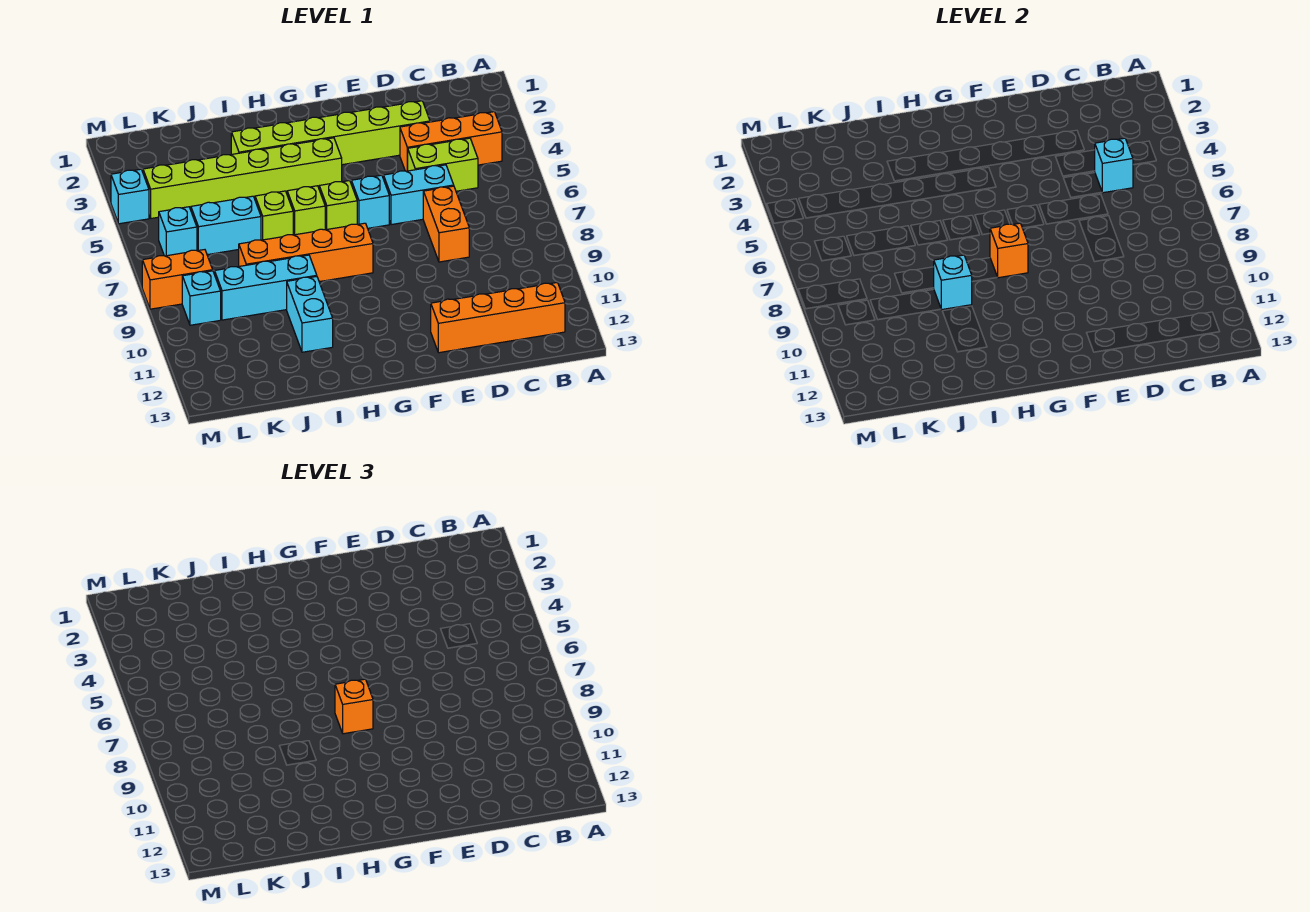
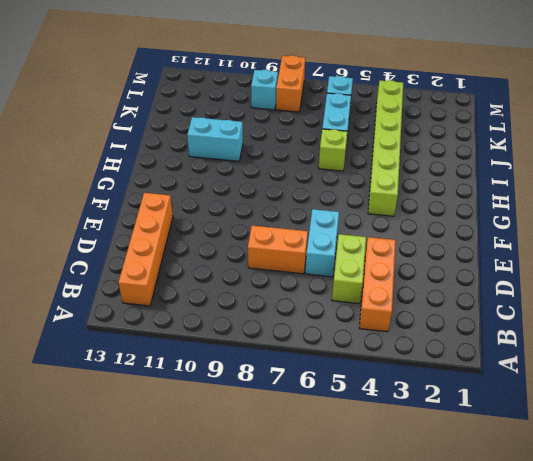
none -> lime brick D3:I3 level 1
none -> cyan brick F6 level 1
none -> lime brick G6 level 1

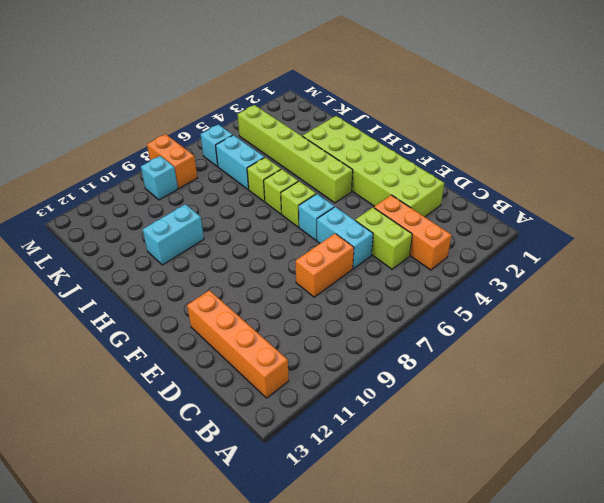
lime brick D2:I3 level 1 -> lime brick D3:I3 level 1
none -> orange brick G8:J8 level 1
none -> cyan brick I9:K9 level 1
none -> cyan brick M4 level 1

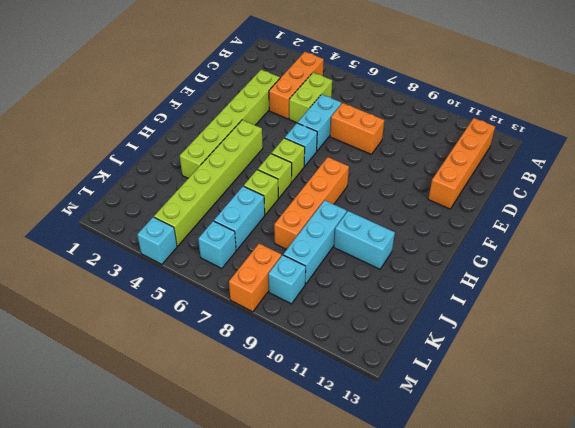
none -> cyan brick C5 level 2
none -> orange brick G8 level 2
none -> cyan brick I9 level 2

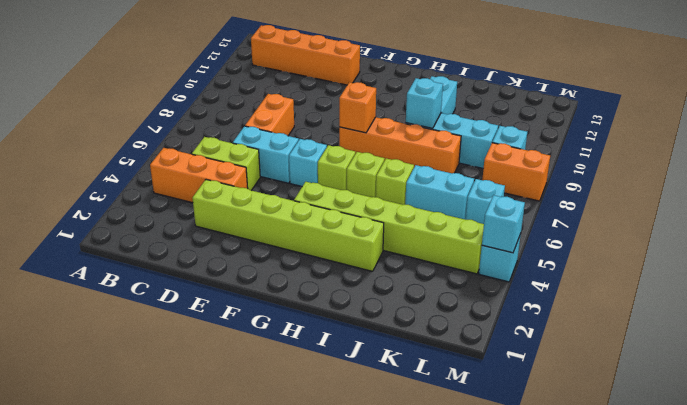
cyan brick M4 level 2 -> cyan brick C5 level 2
none -> orange brick G8 level 3

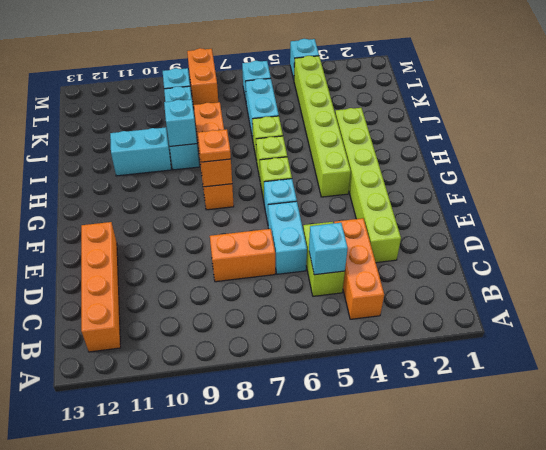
orange plate G8 level 3 -> orange brick G8 level 3

